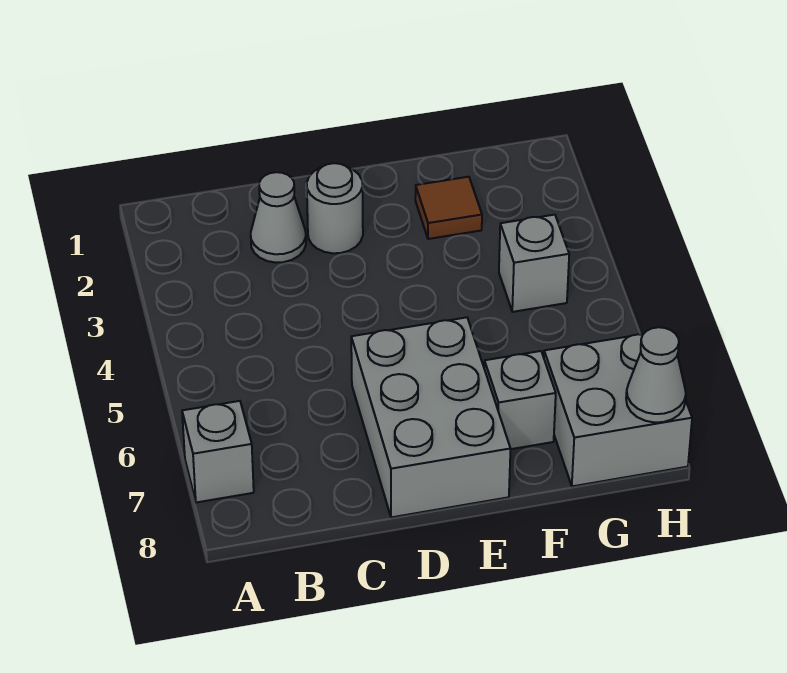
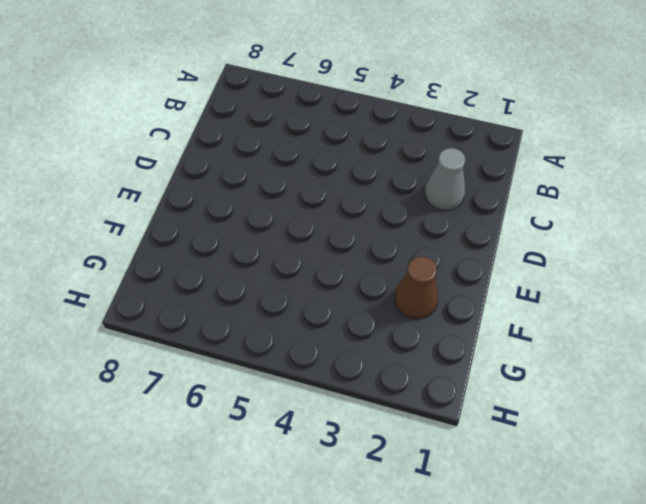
brown cone F2 level 1 -> brown tile F2 level 1
none -> grey brick A7 level 1
none -> grey round brick D2 level 1

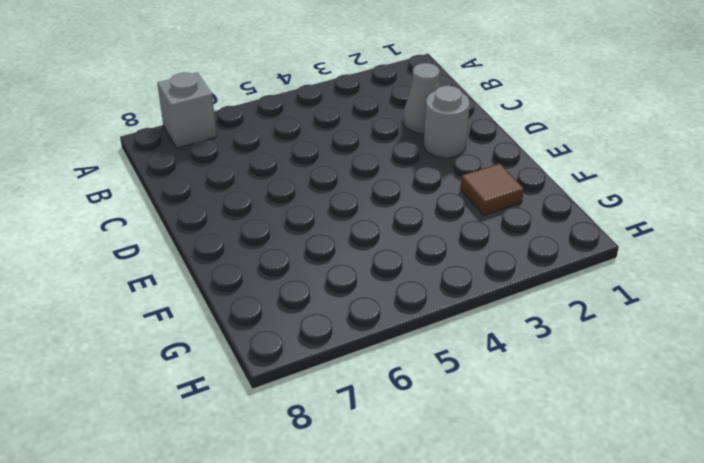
none -> grey brick D6:E8 level 1
none -> grey brick F7 level 1

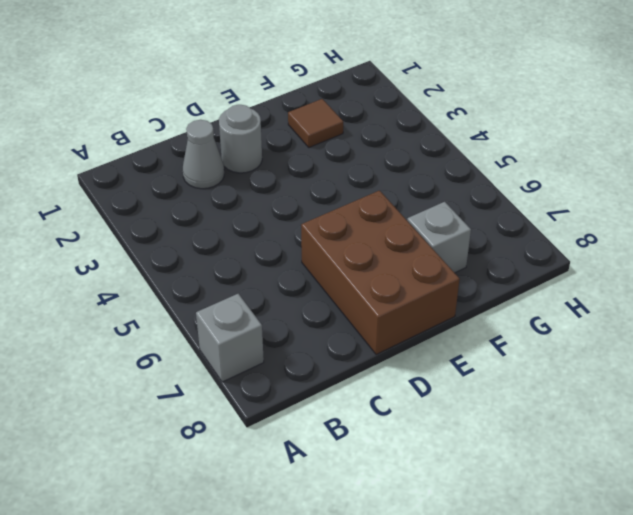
brown brick D6:E8 level 1 -> grey brick D6:E8 level 1
none -> grey brick G4 level 1
none -> grey brick G7:H8 level 1

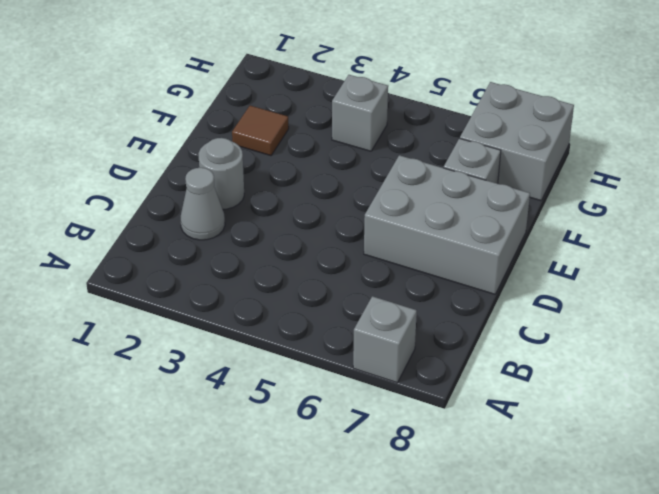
none -> grey cone H8 level 2

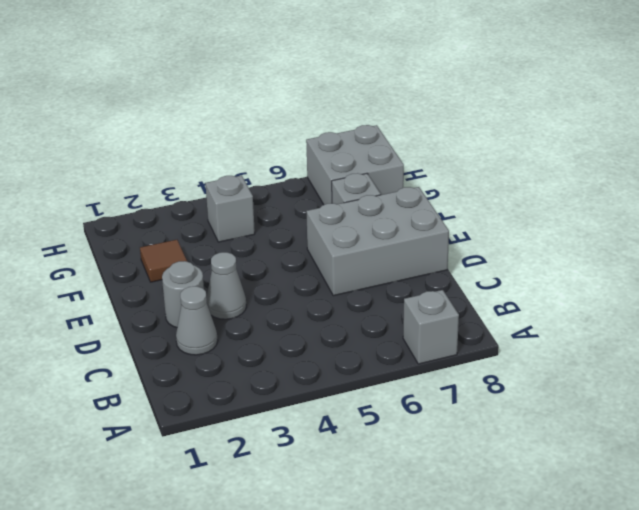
grey cone D3 level 1 -> grey cone H8 level 2

